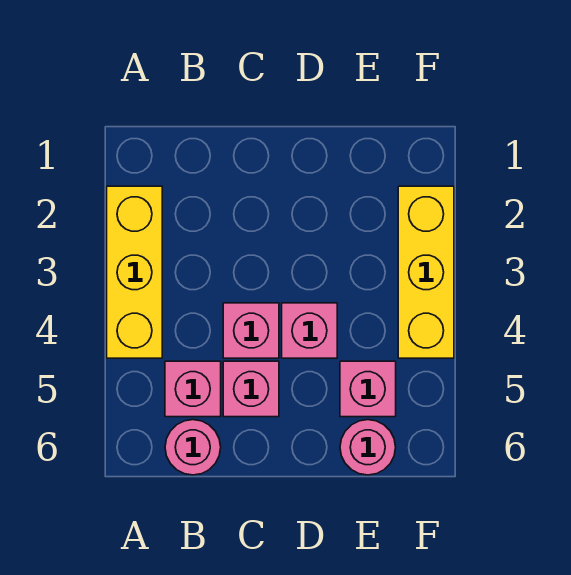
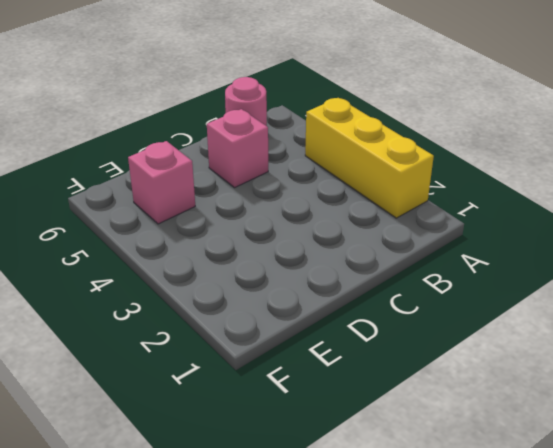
none -> pink brick B5 level 1
none -> pink brick C4 level 1

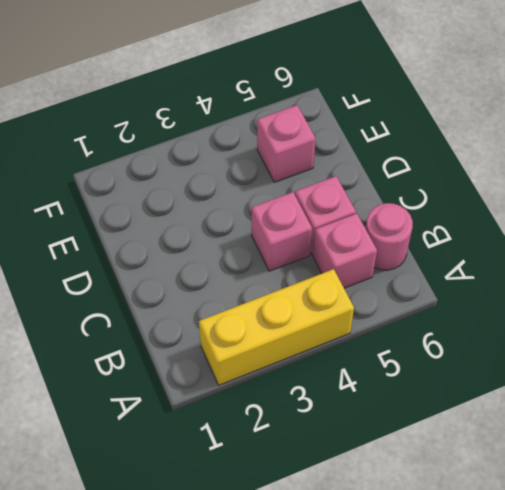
none -> pink brick D4 level 1
none -> pink round brick E6 level 1

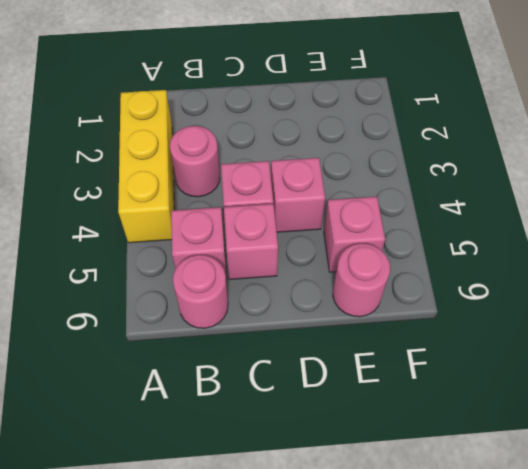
pink round brick B3 level 1 -> none
none -> yellow brick F2:F4 level 1

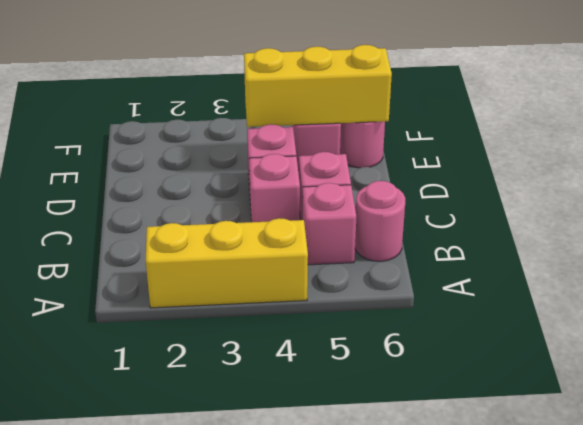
yellow brick E4:E6 level 2 -> yellow brick F2:F4 level 1

